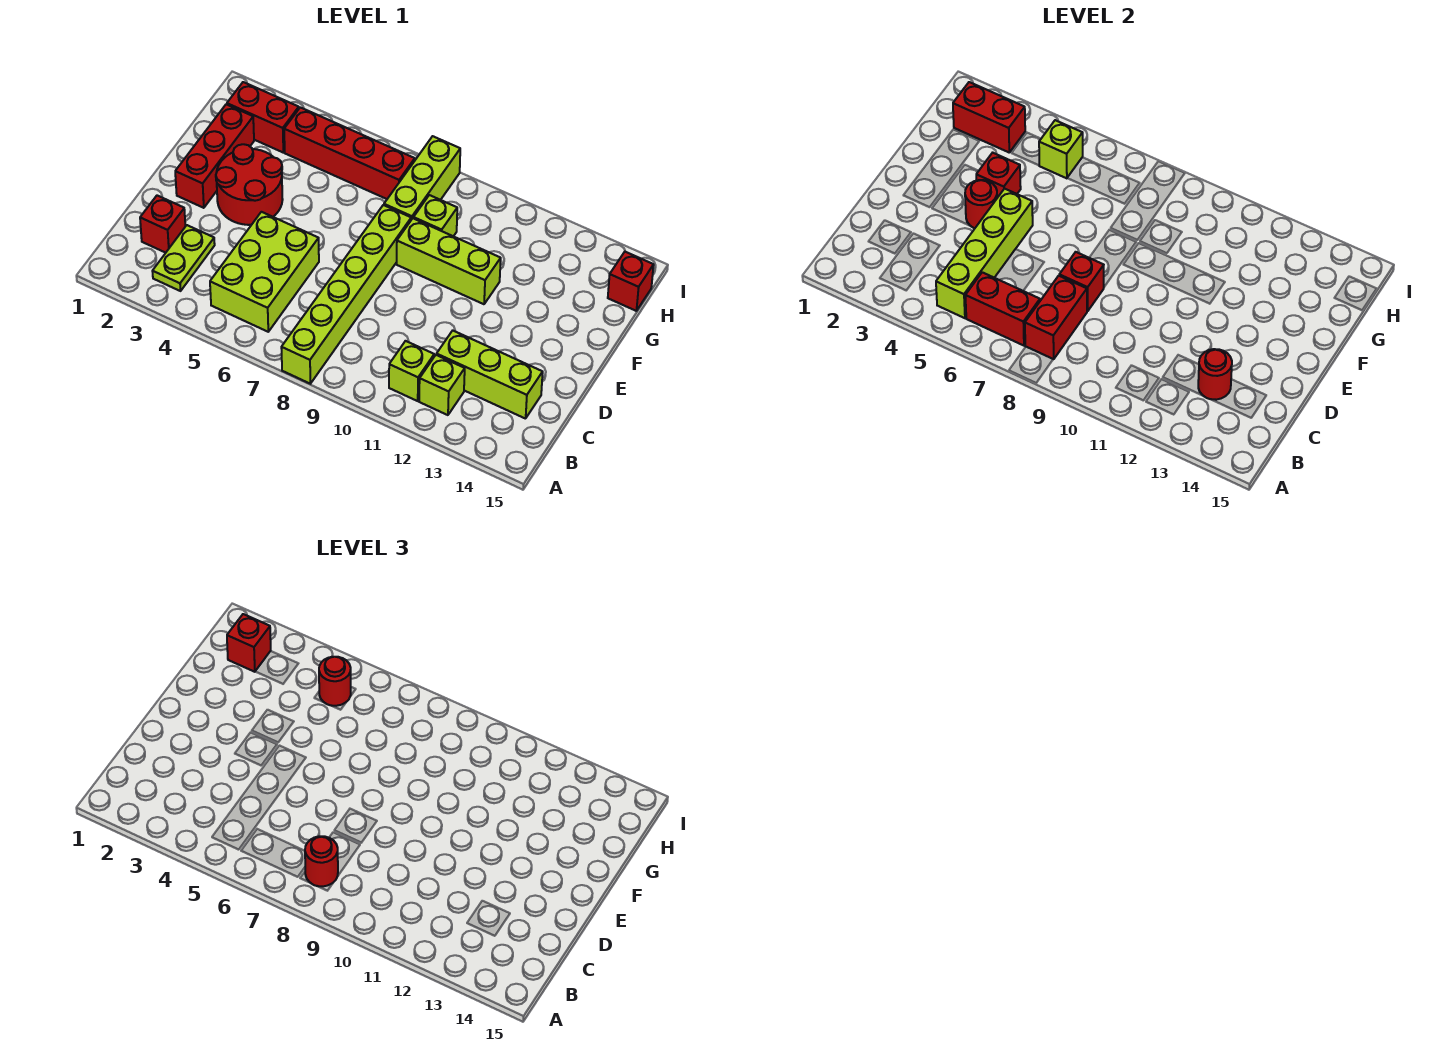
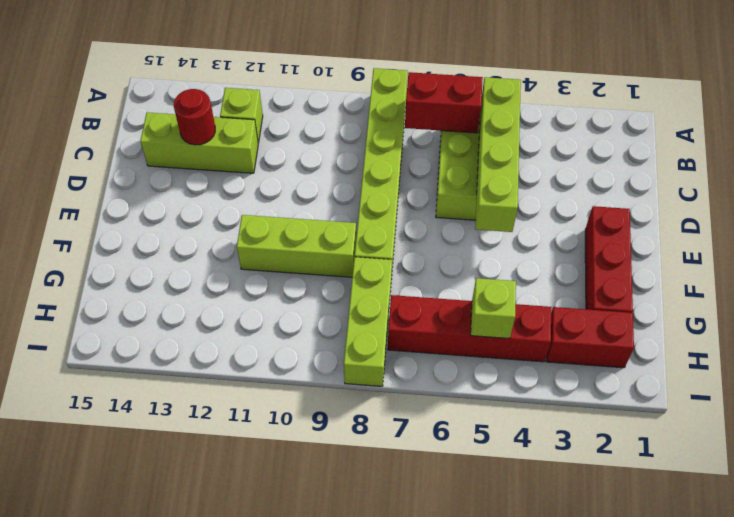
none -> lime plate B3:C3 level 1
none -> lime brick B11 level 1
none -> red brick C2 level 1

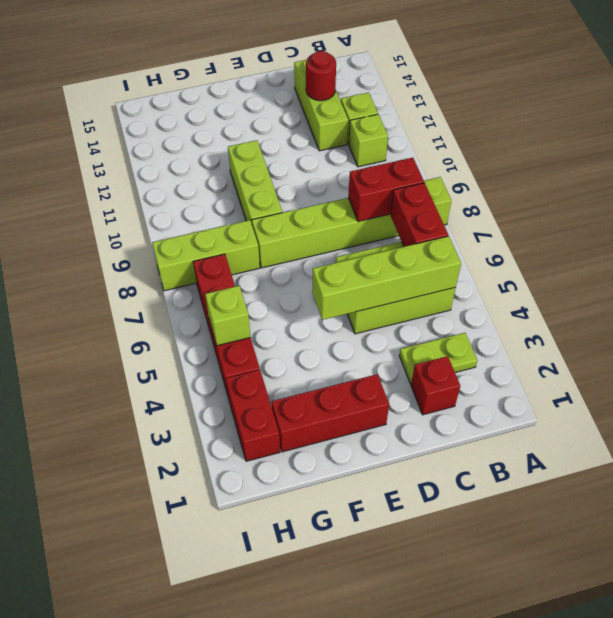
none -> red round brick E3:F4 level 1
none -> lime brick G9 level 1
none -> red brick H15 level 1

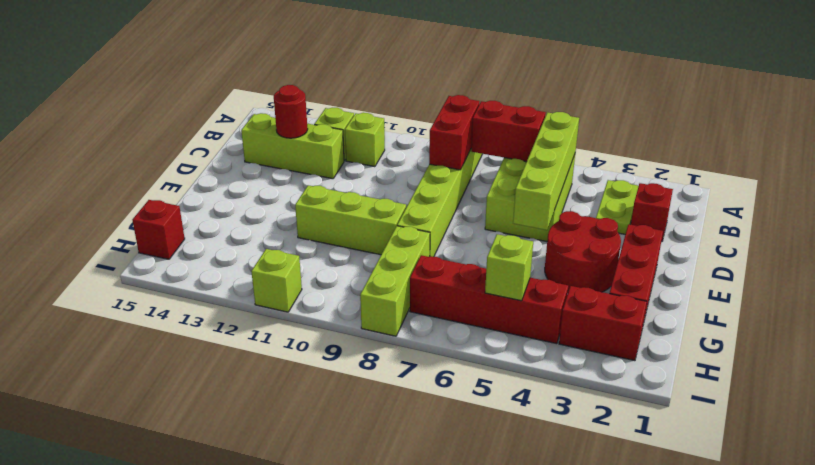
lime brick I11 level 1 -> lime brick G9 level 1
none -> red brick D8 level 2
none -> red round brick E4 level 2
none -> red brick F4 level 2

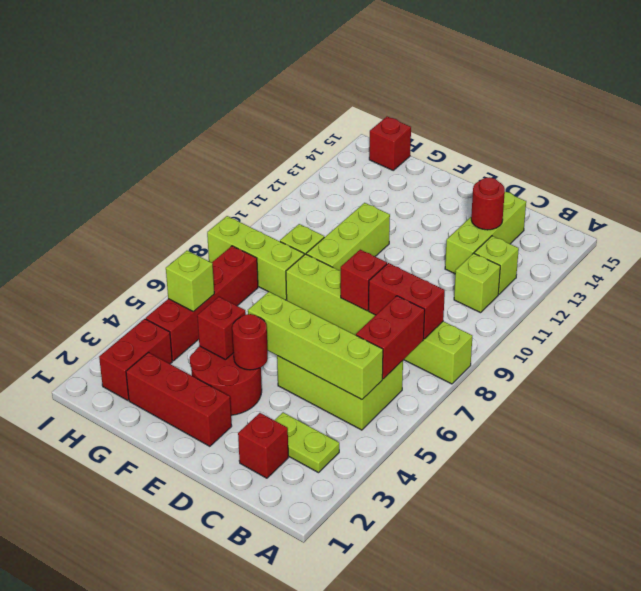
none -> red brick H2:H3 level 2
none -> red round brick B8 level 3
none -> red brick H2 level 3

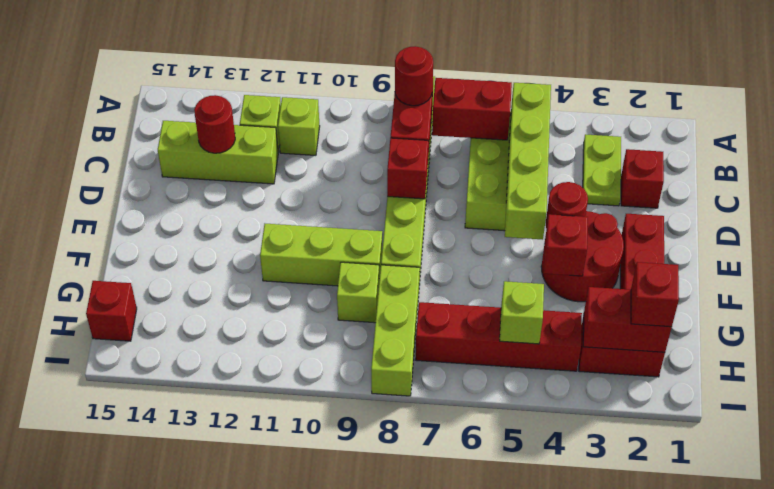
none -> red round brick H5 level 3

